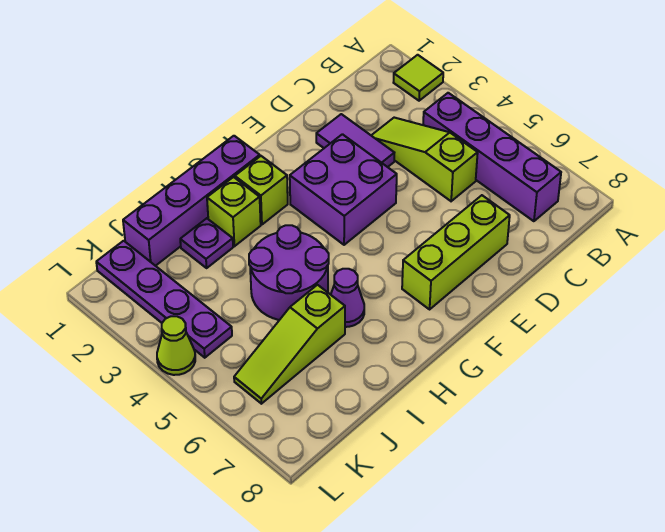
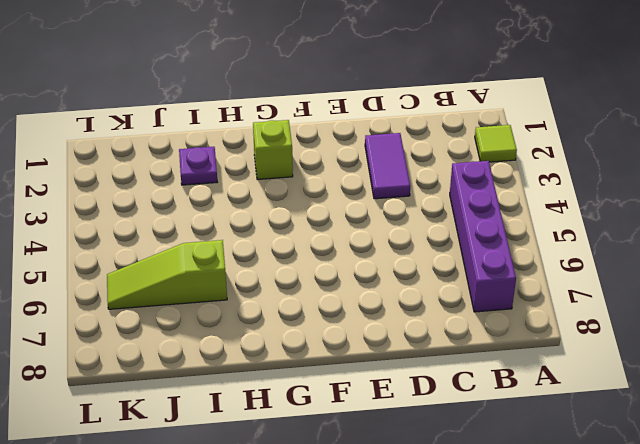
none -> lime slope C3:C5 level 1 top 5
none -> lime brick D7:F7 level 1
none -> purple brick E3:F4 level 1

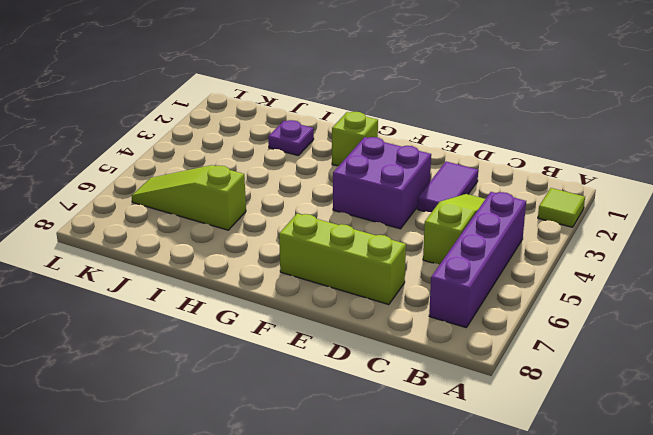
none -> purple brick G1:J1 level 1
none -> lime brick H2 level 1
none -> purple round brick H4:I5 level 1

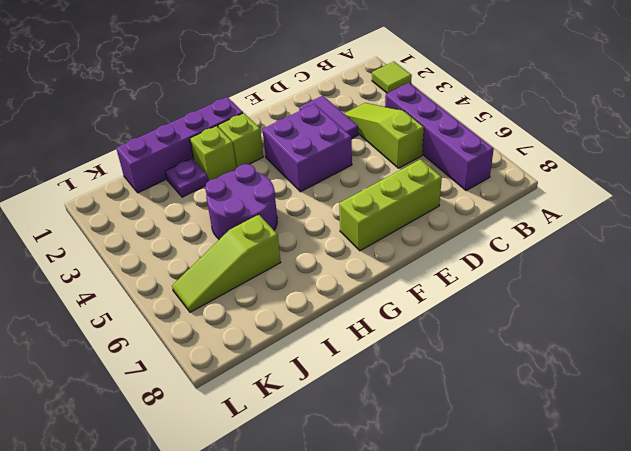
none -> purple cone H6 level 1
none -> purple plate K1:K4 level 1
none -> lime cone L4 level 1

